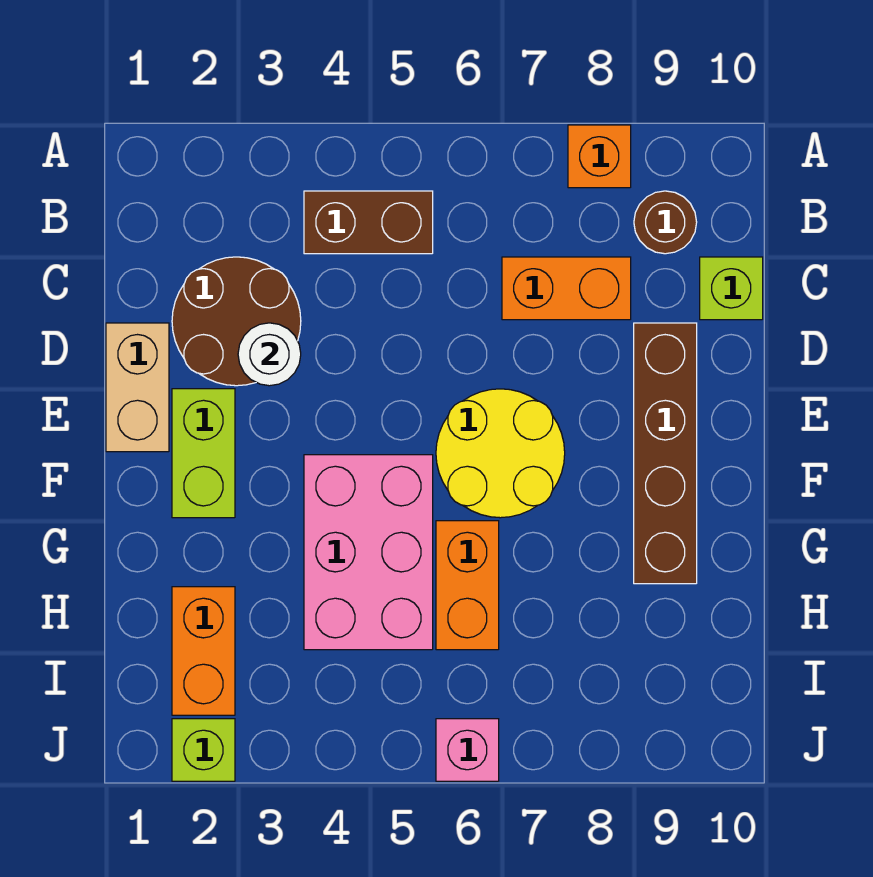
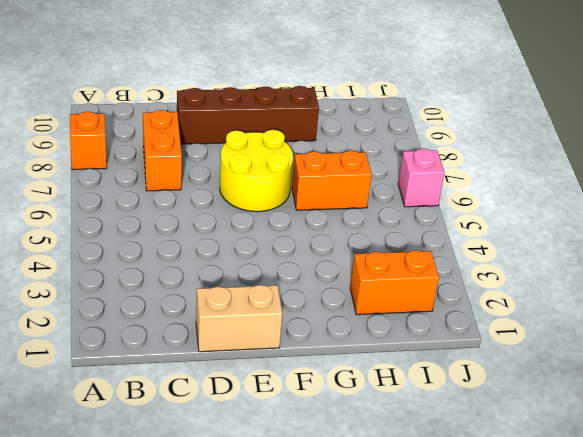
none -> brown brick B4:B5 level 1
none -> brown round brick B9 level 1
none -> brown round brick C2:D3 level 1

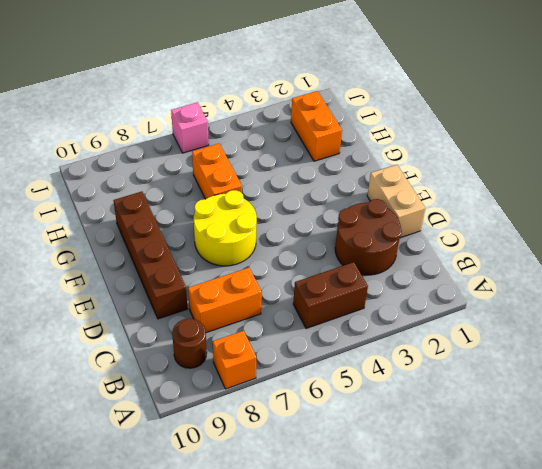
none -> lime brick C10 level 1
none -> lime brick E2:F2 level 1
none -> pink brick F4:H5 level 1

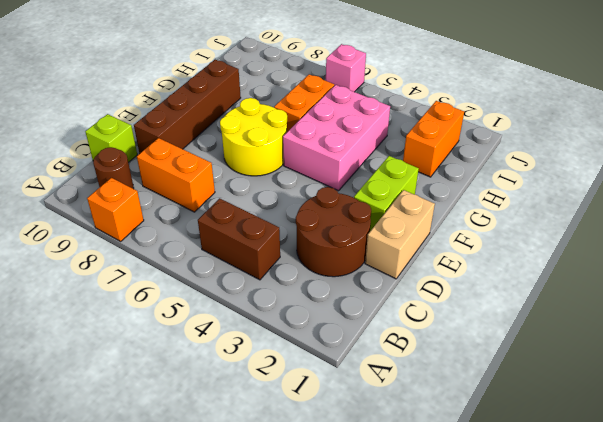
none -> lime brick J2 level 1
none -> white round brick D3 level 2

